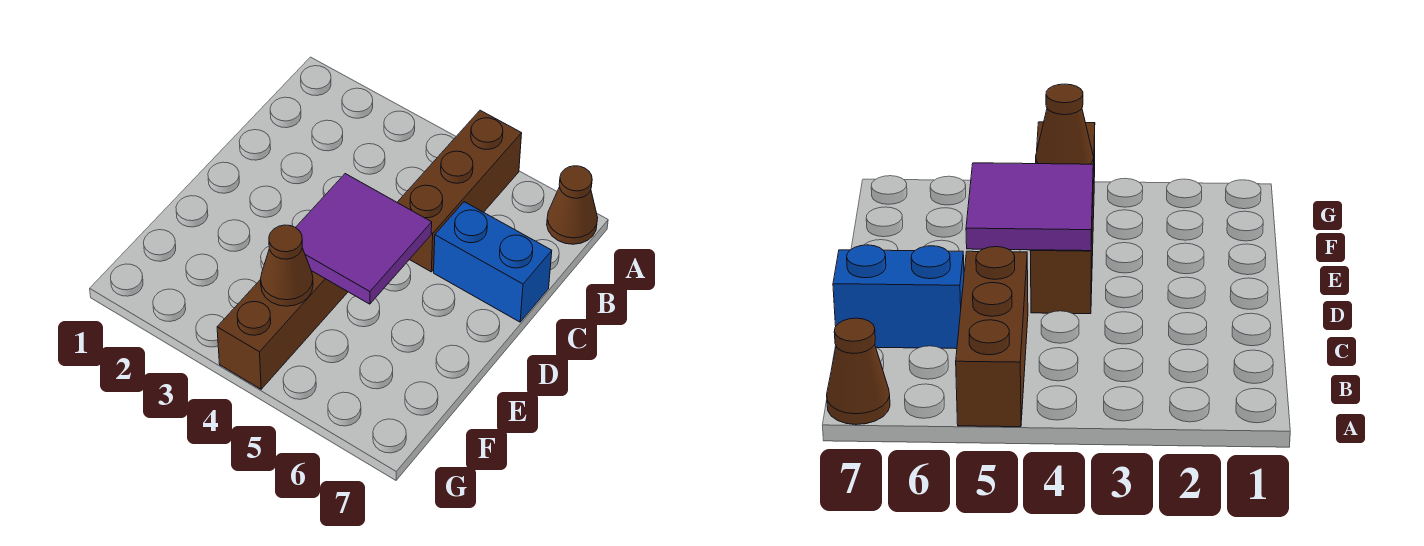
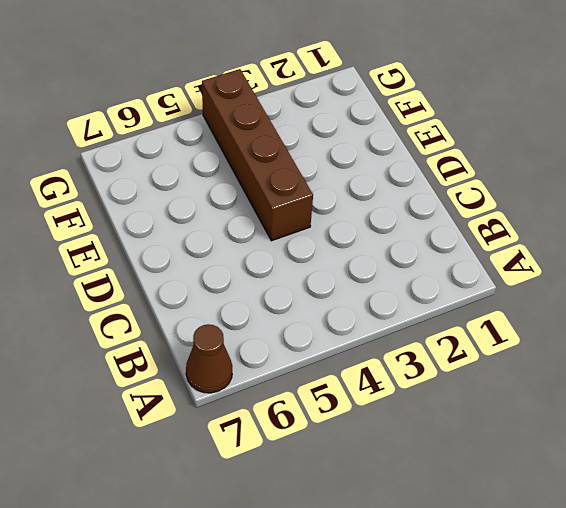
none -> brown brick A5:C5 level 1
none -> blue brick C6:C7 level 1

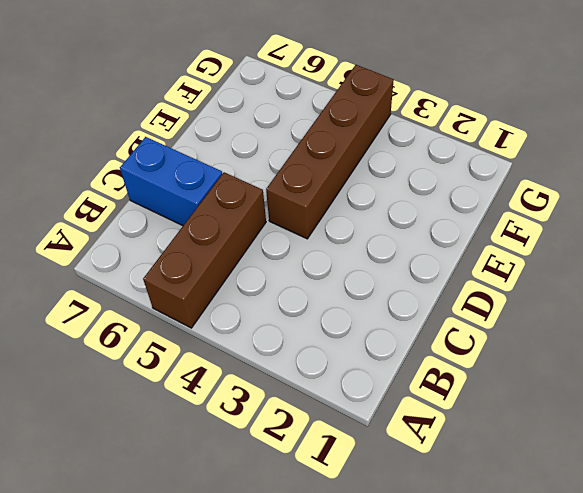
none -> brown cone A7 level 1
none -> purple tile D4:E5 level 2

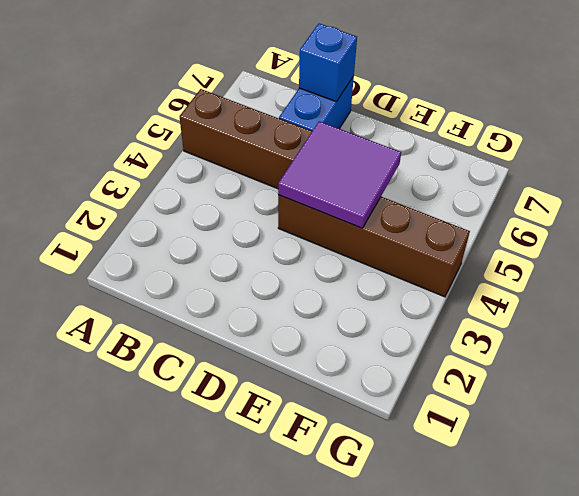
blue brick C7 level 2 -> none
none -> brown cone A7 level 1
none -> brown cone F4 level 2

